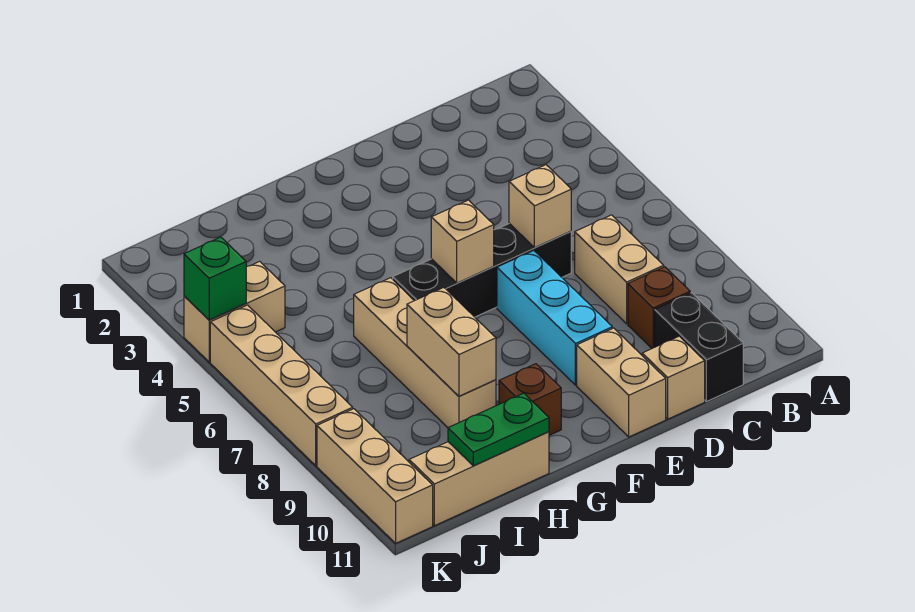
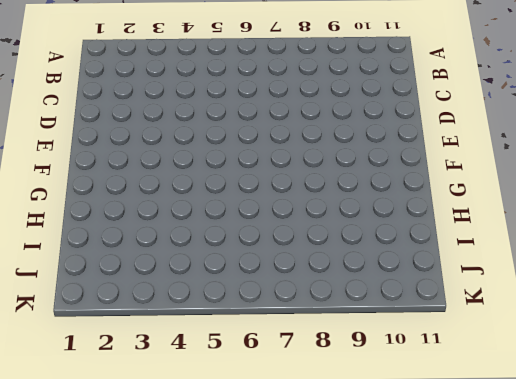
none -> tan brick C7:C8 level 1
none -> brown brick C9 level 1
none -> black brick C10:C11 level 1

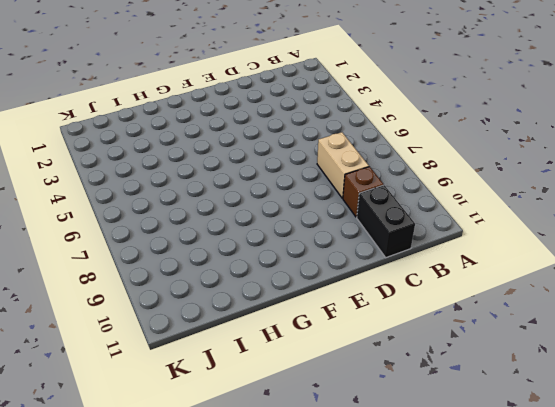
none -> black brick D6:G6 level 1
none -> tan brick D11 level 1
none -> cyan brick E7:E9 level 1

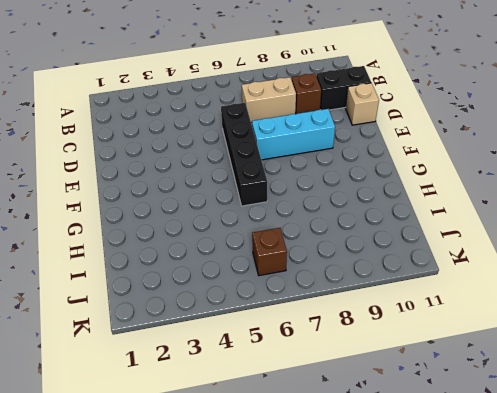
brown brick J6 level 1 -> brown brick G10 level 1
none -> tan brick E10:E11 level 1
none -> tan brick H6:H9 level 1
none -> tan brick H11:J11 level 1

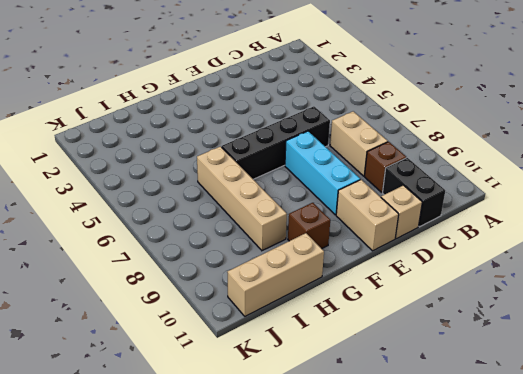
none -> tan brick J4:K4 level 1
none -> tan brick K5:K8 level 1
none -> tan brick K9:K11 level 1

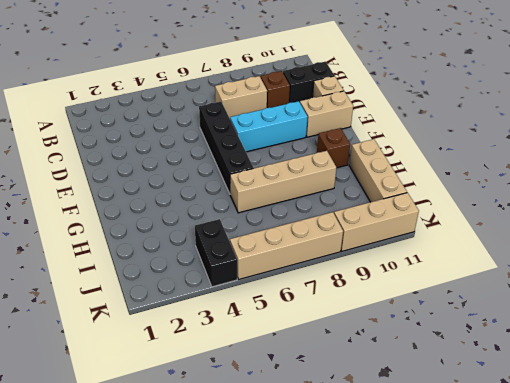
black brick J4:K4 level 1 -> tan brick J4:K4 level 1
none -> tan brick D6 level 2
none -> tan brick F6 level 2
none -> tan brick H8:H9 level 2

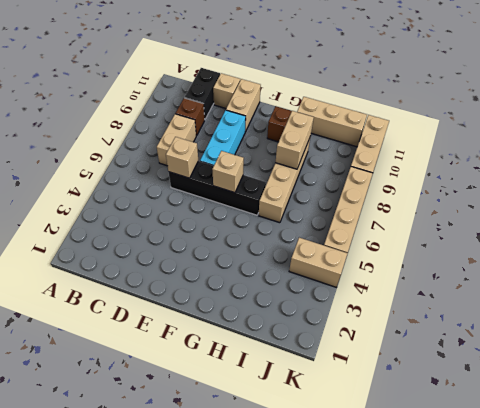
none -> green plate H11:I11 level 2
none -> green brick K4 level 2

